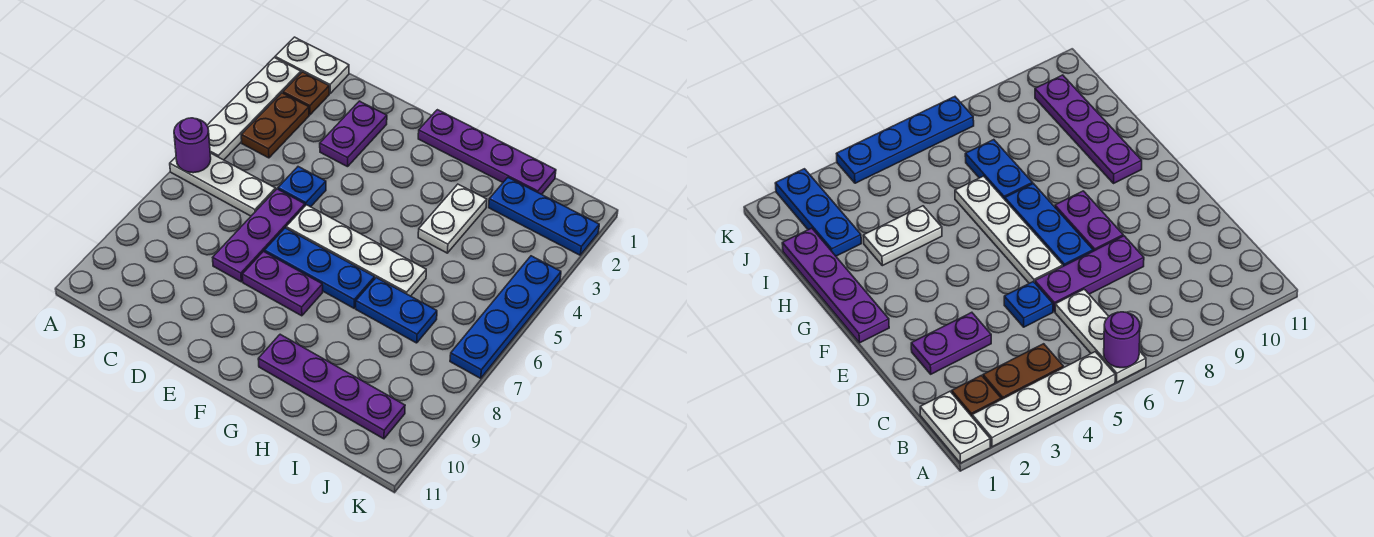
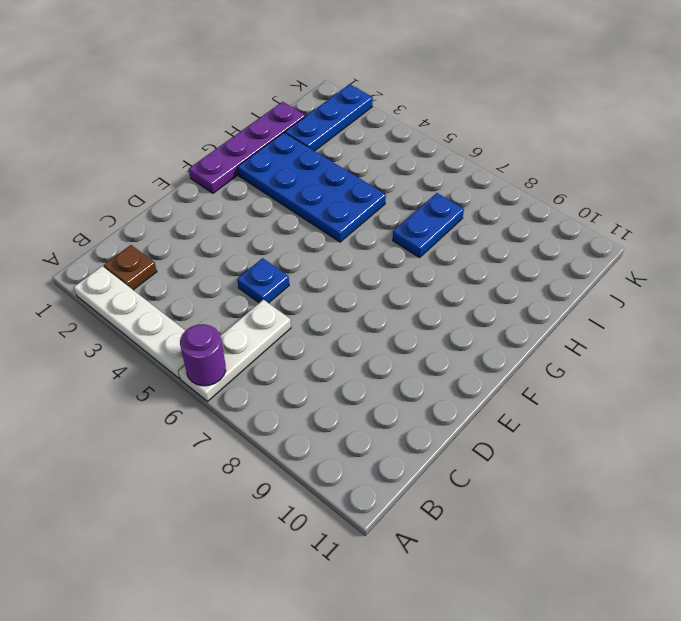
blue plate G2:H5 level 1 -> white plate H3:H4 level 1
none -> white plate A1:B1 level 1
none -> brown plate B3:B4 level 1
none -> purple plate D2:D3 level 1

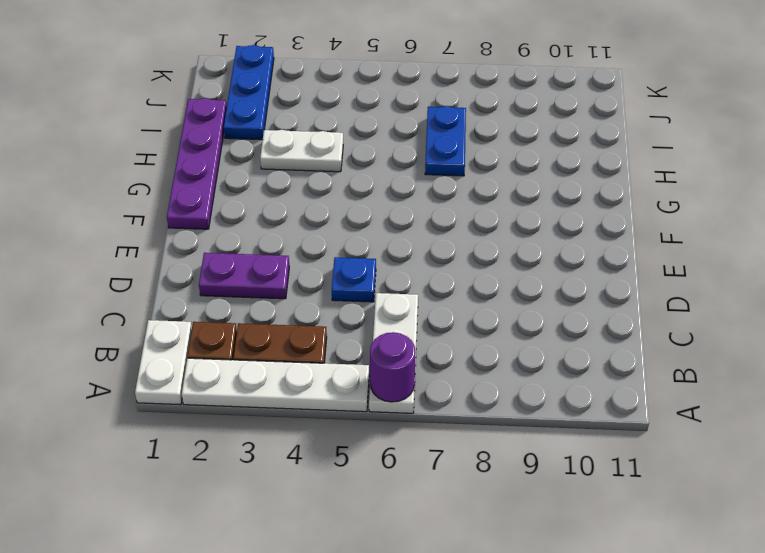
none -> purple plate D6:D8 level 1
none -> white plate E6:H6 level 1
none -> blue plate E7:G7 level 1

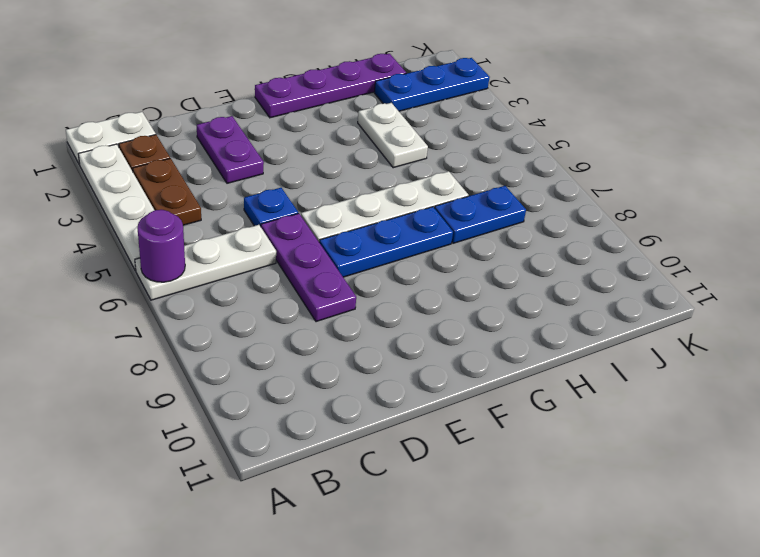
none -> purple plate E8:F8 level 1
none -> purple plate G10:J10 level 1
none -> blue plate K4:K7 level 1

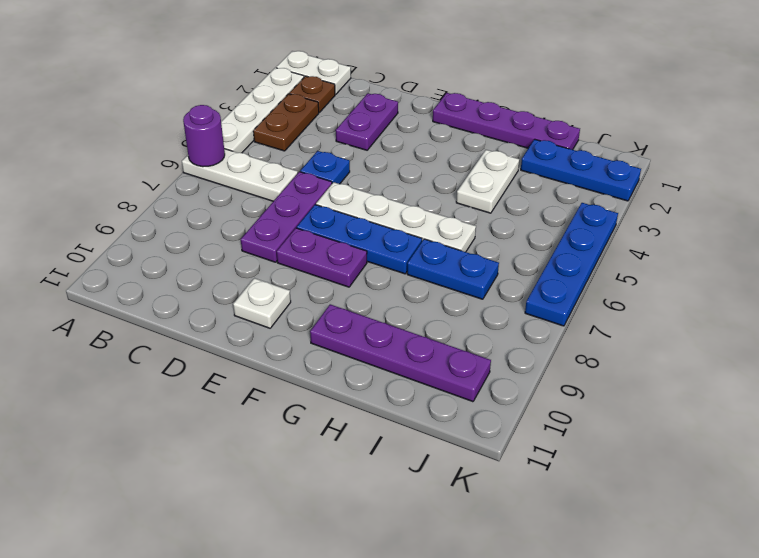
white plate E10 level 1 -> none

